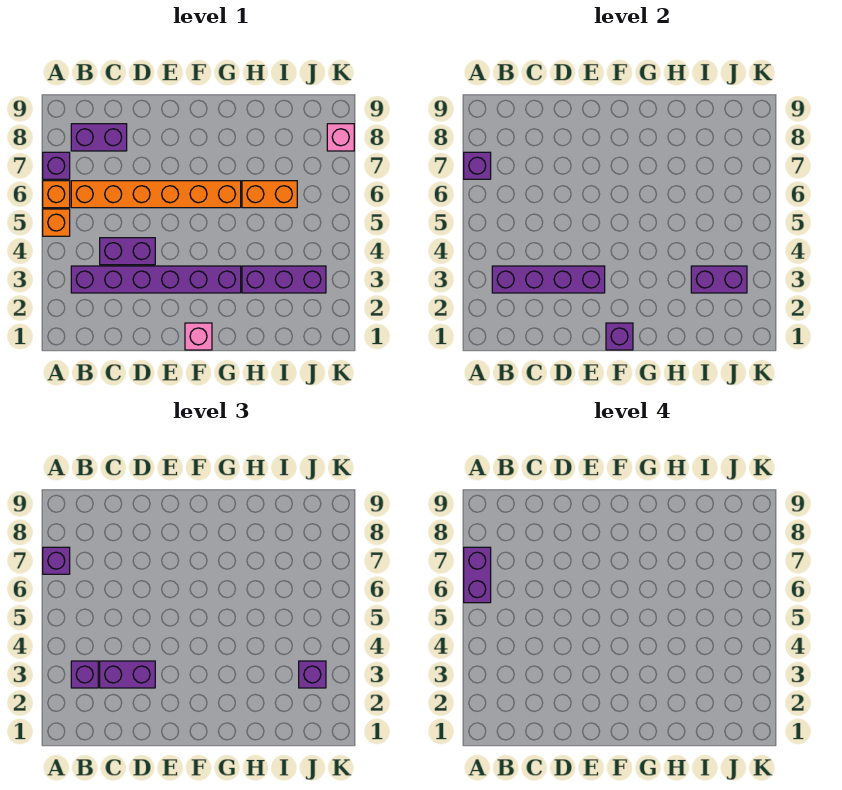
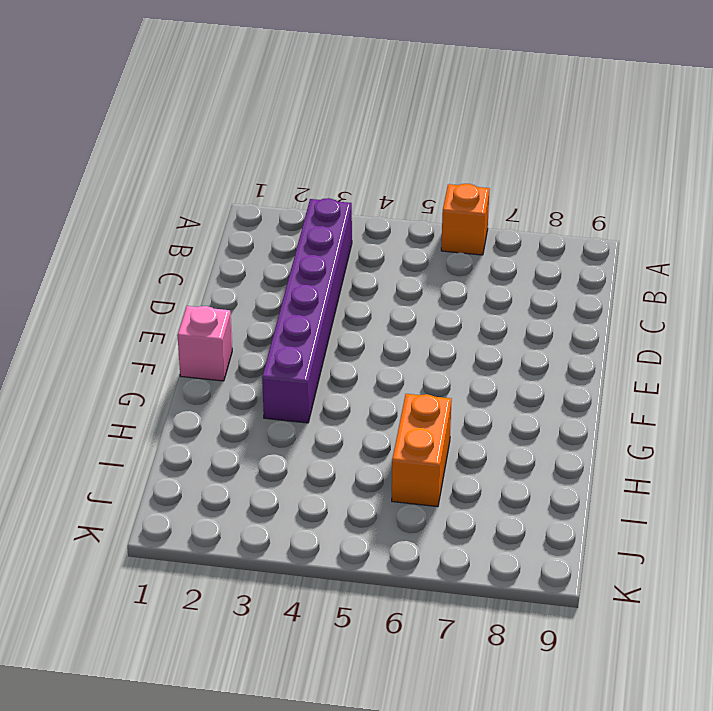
none -> orange brick A5 level 1
none -> purple brick A7 level 1
none -> orange brick B6:G6 level 1

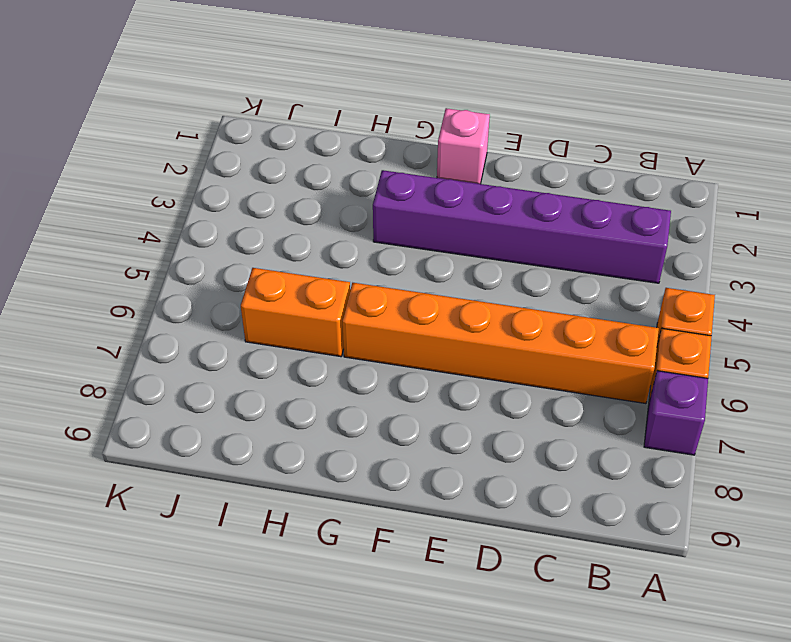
none -> purple brick B8:C8 level 1
none -> purple brick C4:D4 level 1
none -> purple brick H3:J3 level 1

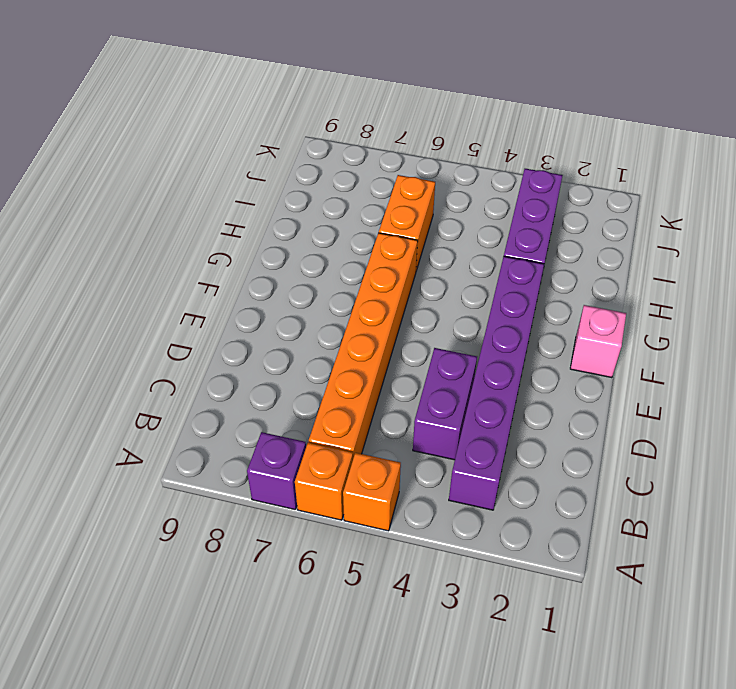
none -> purple brick B8:C8 level 1
none -> pink brick K8 level 1
none -> purple brick A7 level 2

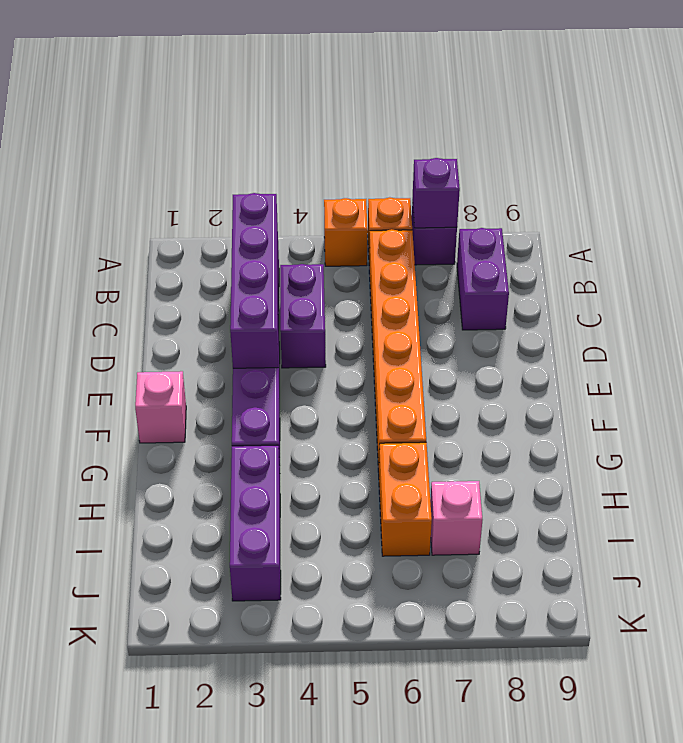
pink brick I7 level 1 -> pink brick K8 level 1
none -> purple brick F1 level 2
none -> purple brick I3:J3 level 2
none -> purple brick A7 level 3

